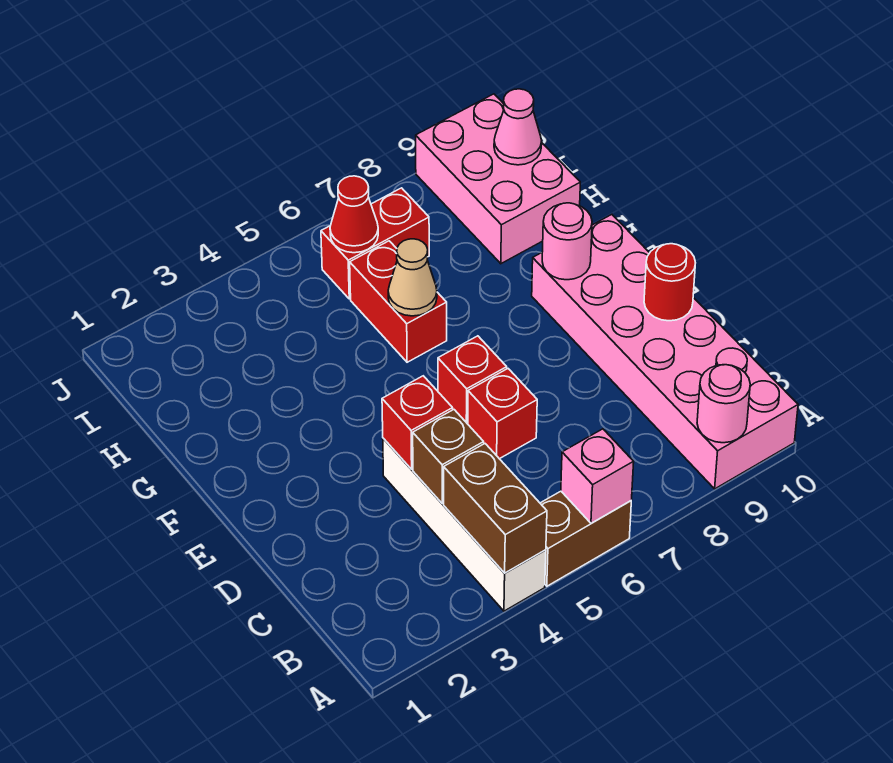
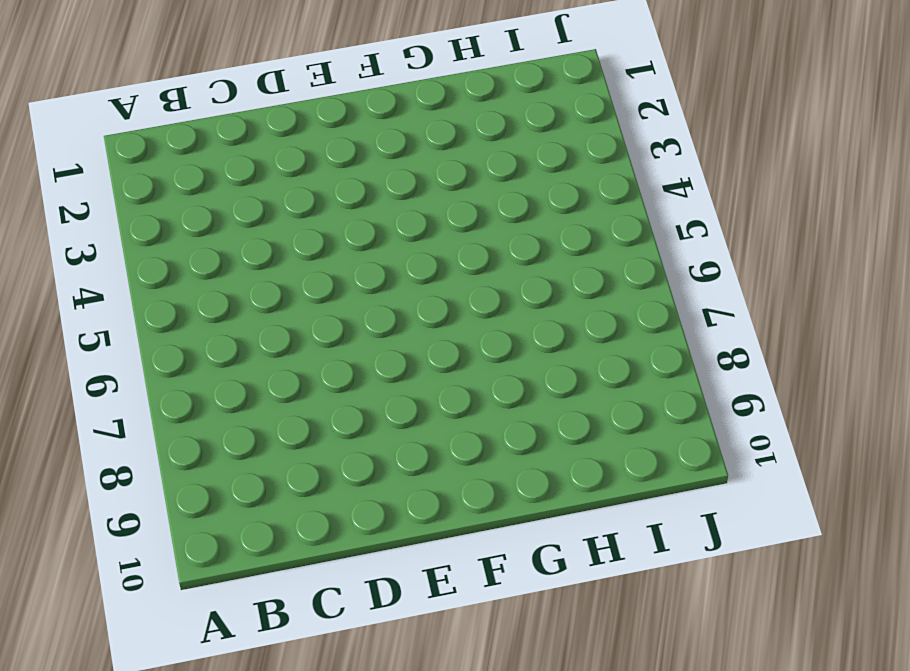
none -> white brick A4:D4 level 1
none -> brown brick A5:A6 level 1
none -> pink brick A9:F10 level 1

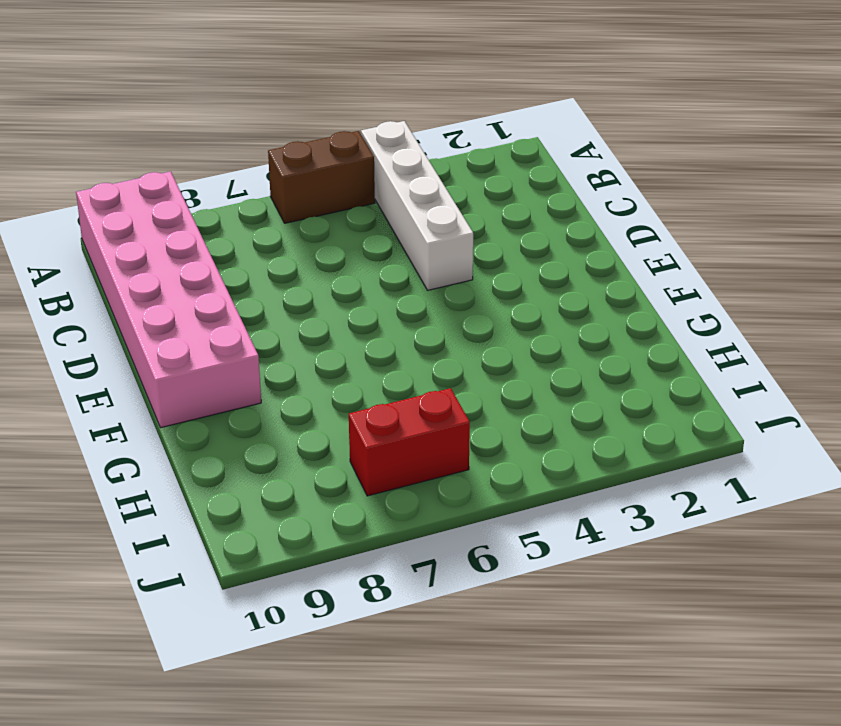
none -> red brick D6 level 1
none -> red brick E6 level 1
none -> red brick G6:H6 level 1

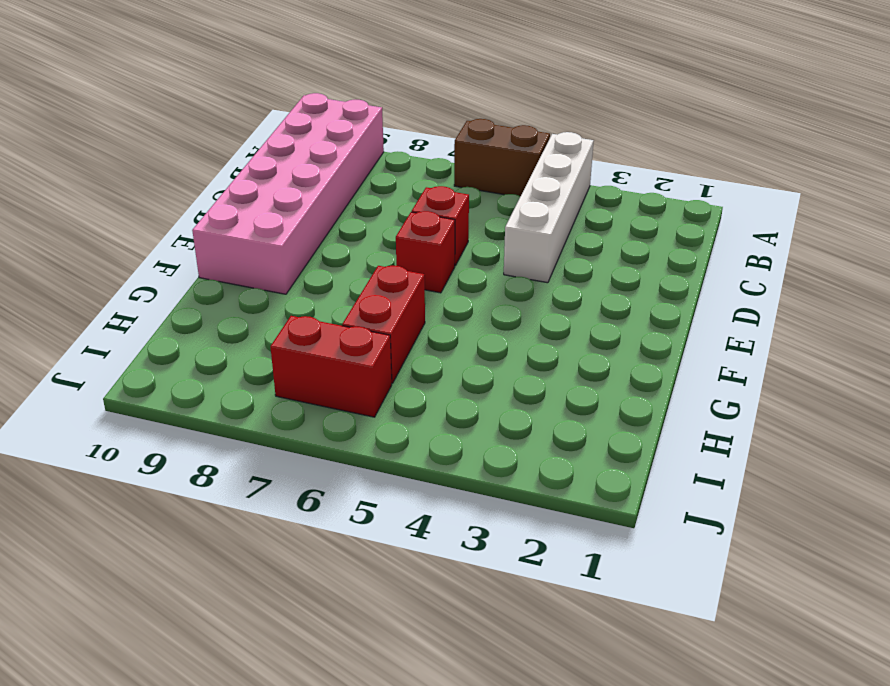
none -> pink brick H9:J10 level 1
none -> brown brick A4:B4 level 2
none -> pink brick A6 level 2

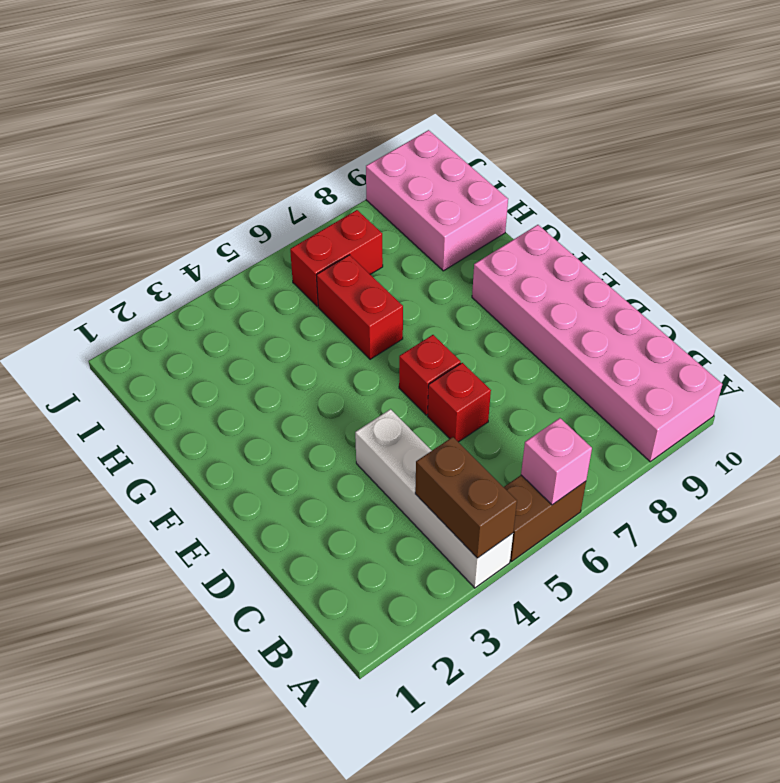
none -> pink round brick A9 level 2
none -> brown brick C4 level 2
none -> red brick D4 level 2

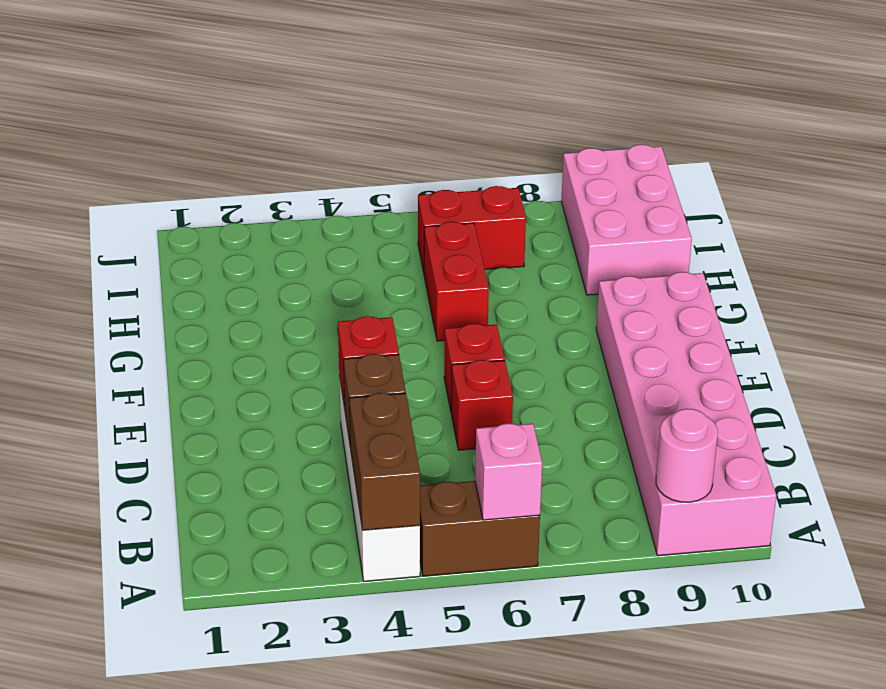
none -> red round brick D10 level 2
none -> pink round brick F9 level 2
none -> tan cone G6 level 2

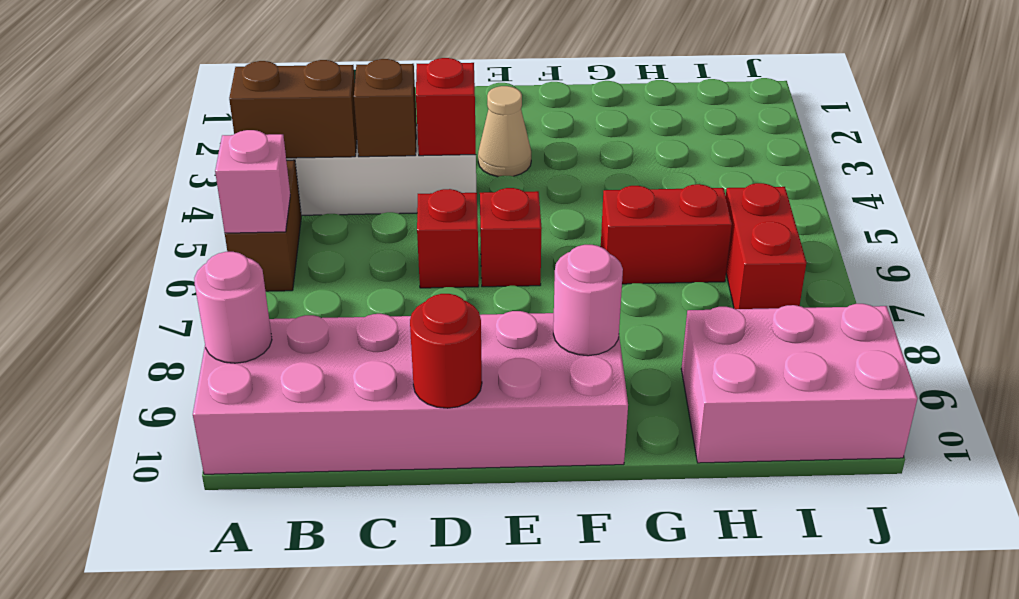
tan cone E3 level 1 -> tan cone G6 level 2
none -> red cone I6 level 2
none -> pink cone I10 level 2

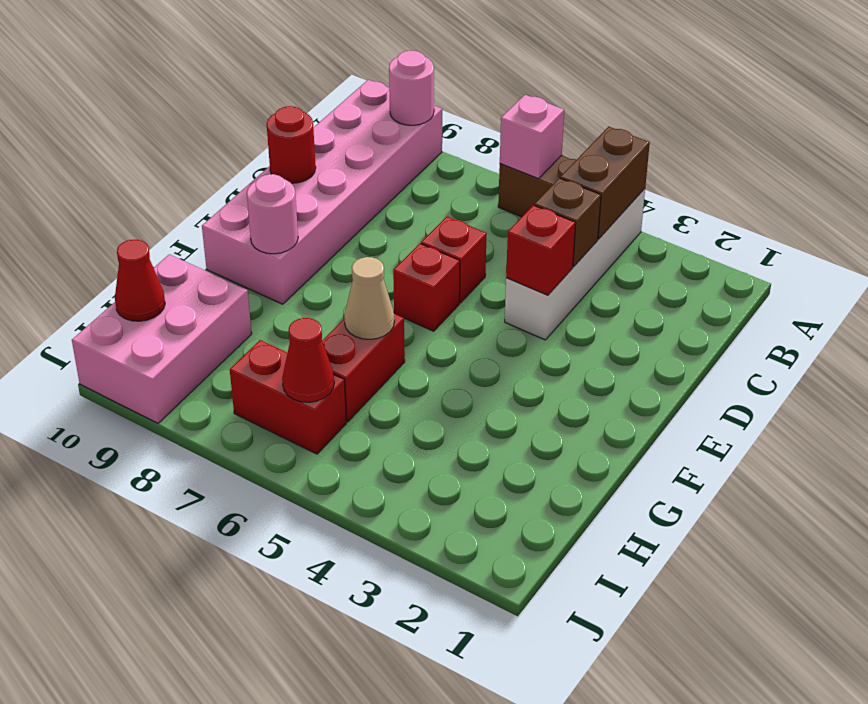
red cone I10 level 2 -> pink cone I10 level 2

